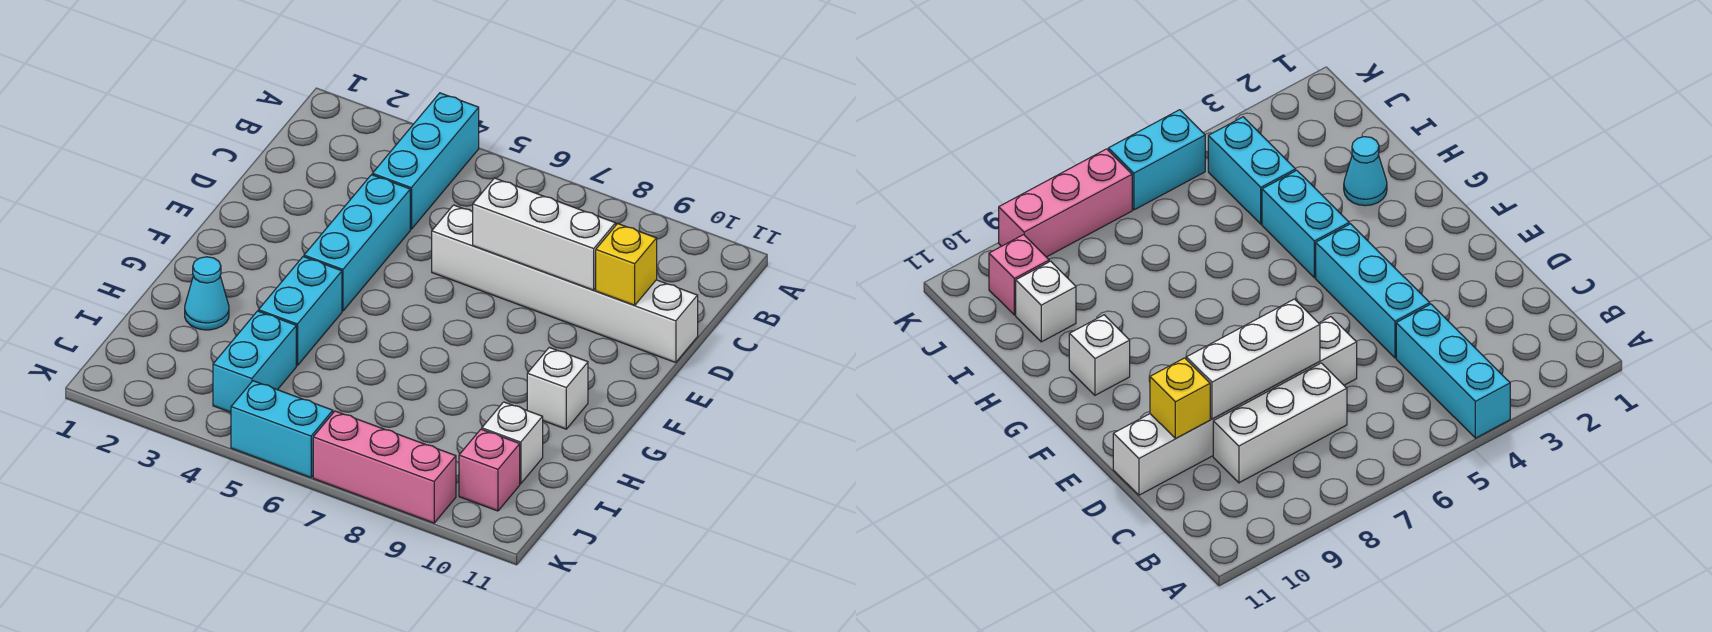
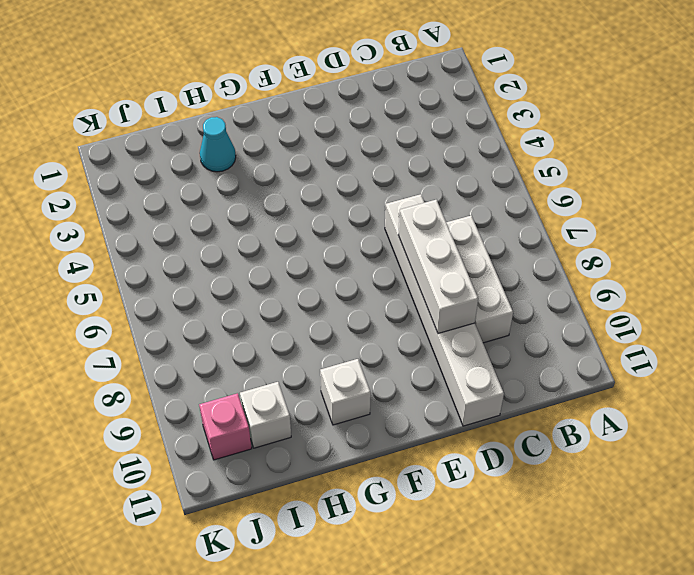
none -> cyan brick A4:C4 level 1
none -> cyan brick D4:F4 level 1
none -> cyan brick G4:H4 level 1

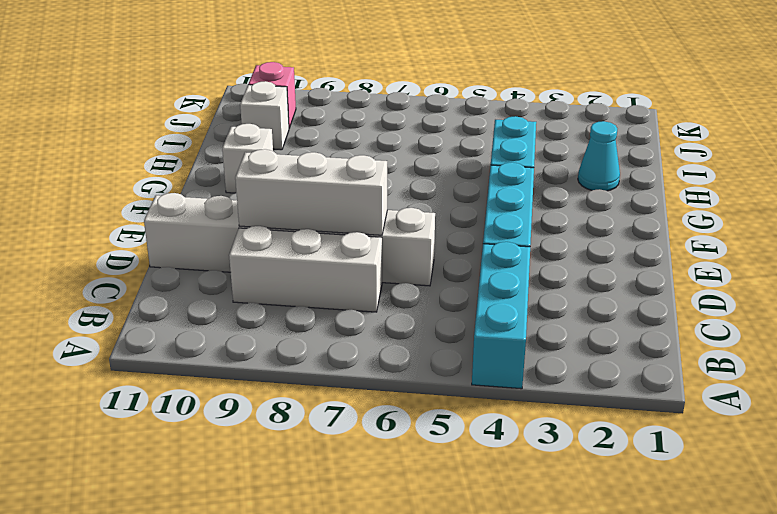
none -> cyan brick I4:J4 level 1
none -> cyan brick K5:K6 level 1
none -> pink brick K7:K9 level 1

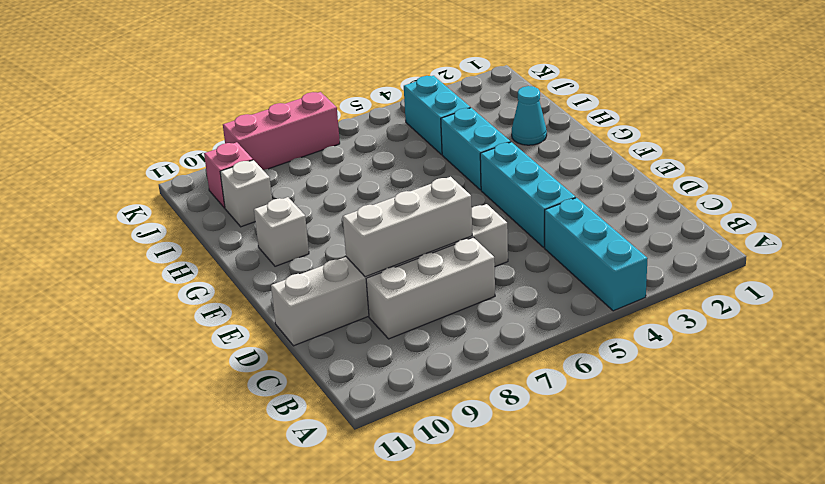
none -> cyan brick K5:K6 level 1
none -> yellow brick D10 level 2

